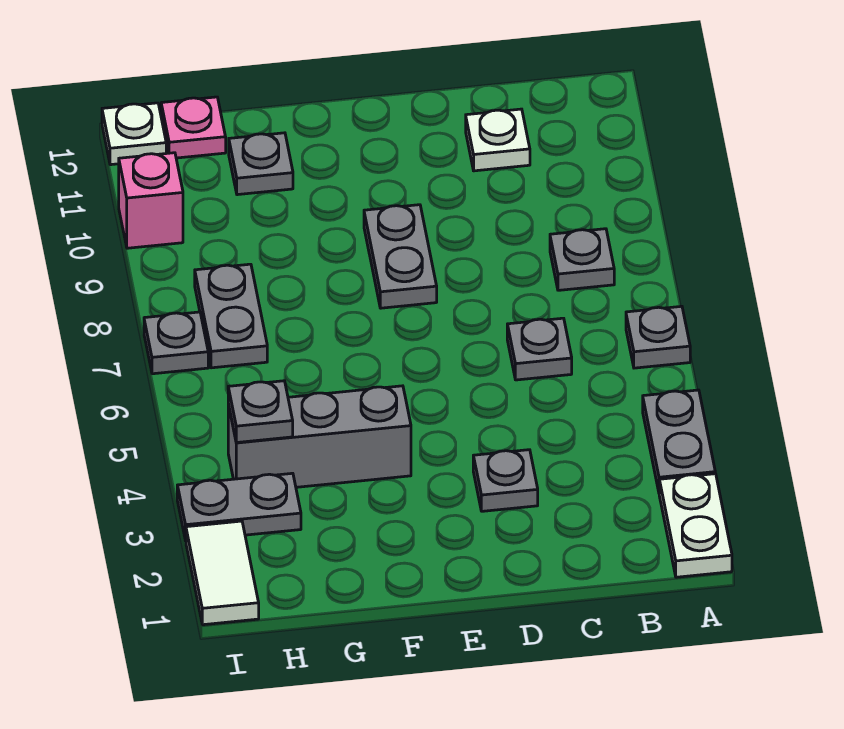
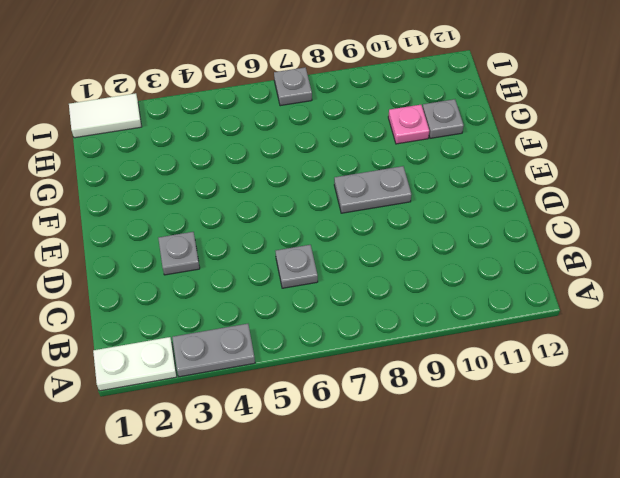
pink plate G10 level 1 -> pink plate H12 level 1
none -> grey plate A6 level 1
none -> grey plate B8 level 1
none -> white plate C11 level 1

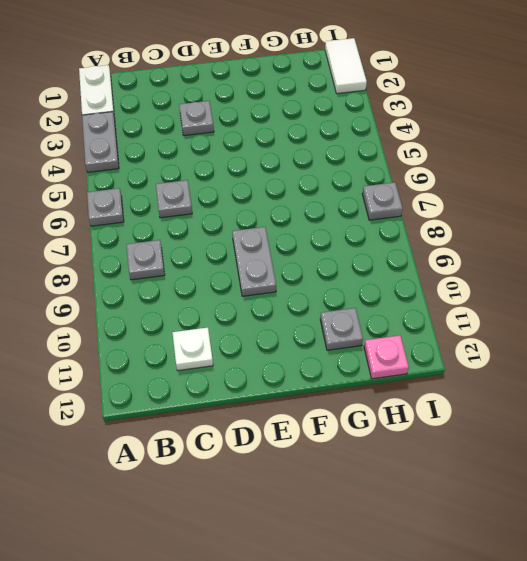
none -> grey brick F4:H4 level 1
none -> grey plate H3:I3 level 1
none -> grey plate H7:H8 level 1

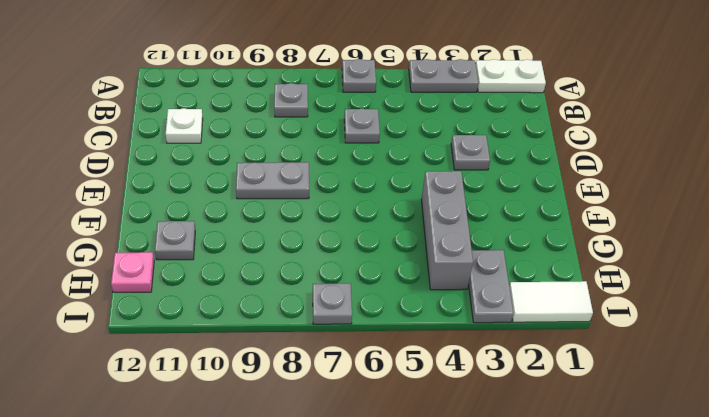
none -> grey plate H7:H8 level 1
none -> pink brick I10 level 1
none -> white plate I12 level 1

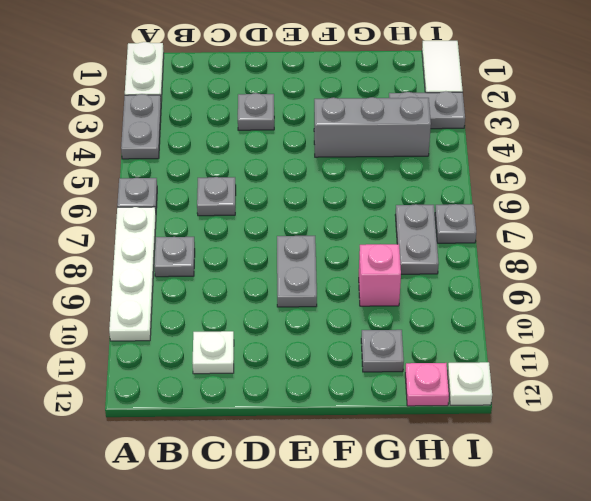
white plate A7:A10 level 1 -> none
pink brick G9 level 1 -> pink brick I10 level 1
none -> grey plate H4 level 2

